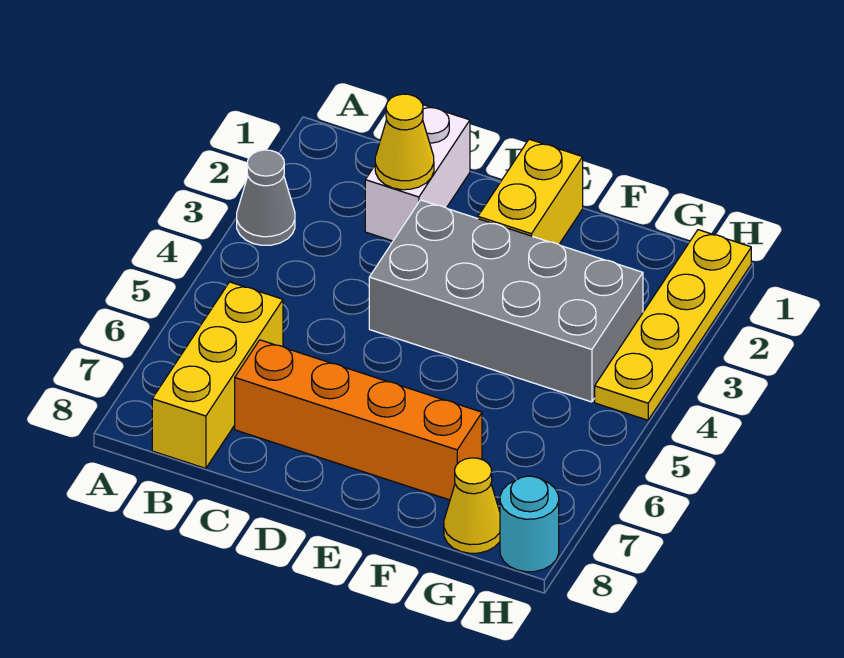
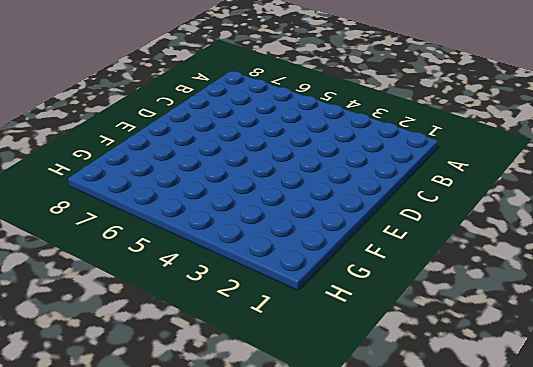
none -> grey cone A3 level 1
none -> yellow brick B6:B8 level 1

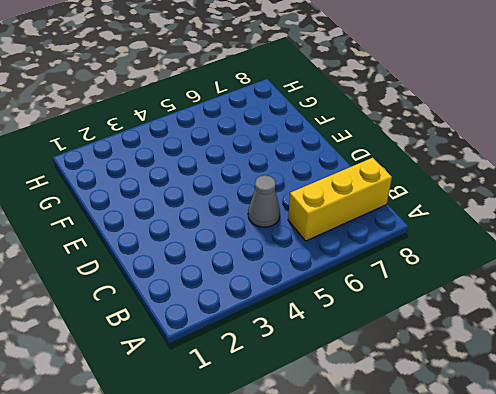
grey cone C5 level 1 -> grey cone A3 level 1
none -> white brick C1:C2 level 1
none -> orange brick C7:F7 level 1

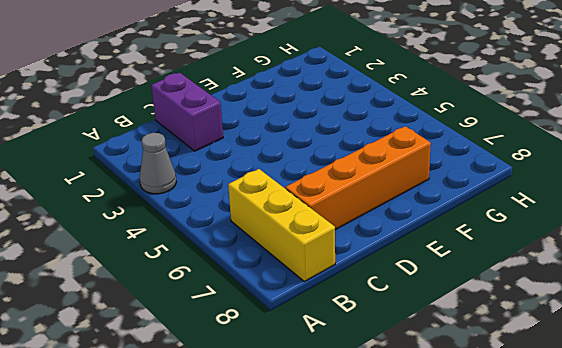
purple brick C1:C2 level 1 -> white brick C1:C2 level 1
none -> grey brick D3:G4 level 1
none -> yellow brick E1:E2 level 1

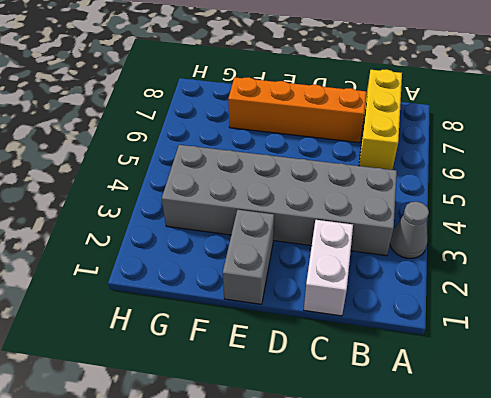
grey brick B3:G4 level 1 -> grey brick D3:G4 level 1
grey brick E1:E2 level 1 -> yellow brick E1:E2 level 1
none -> yellow cone G8 level 1
none -> yellow plate H1:H4 level 1

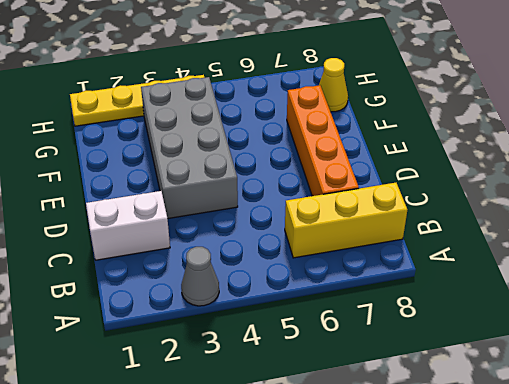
none -> yellow brick E1:E2 level 1
none -> cyan round brick H8 level 1

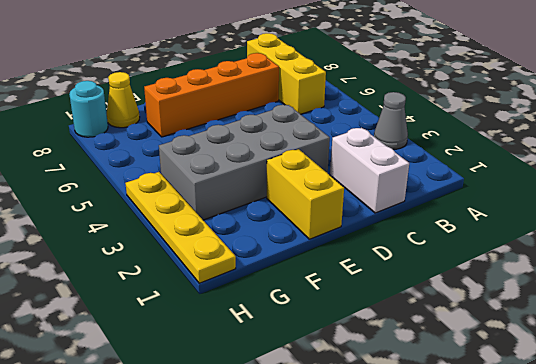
none -> yellow cone C2 level 2

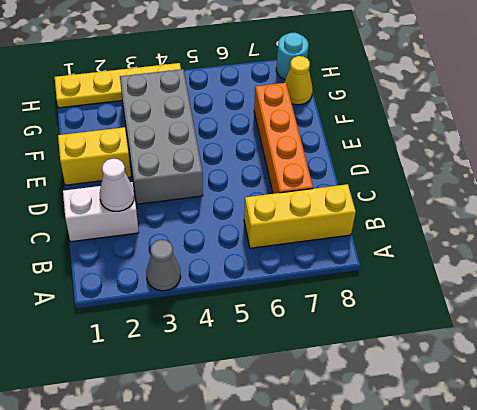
white cone C2 level 2 -> yellow cone C2 level 2

